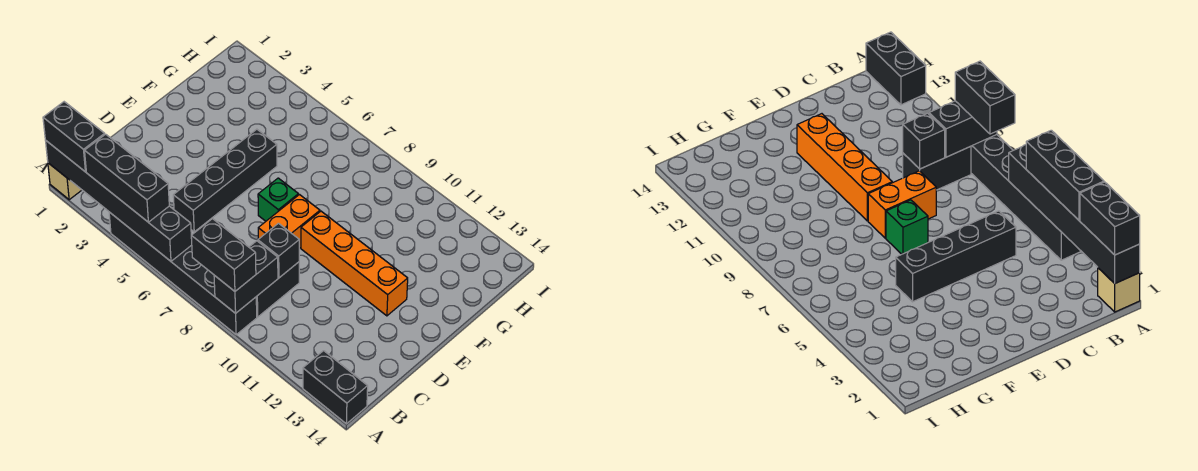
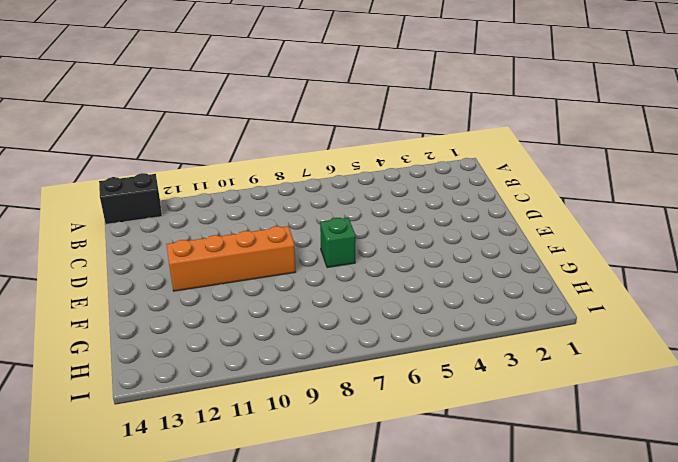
none -> tan brick A1 level 1
none -> black brick A4:A9 level 1
none -> black brick B9:C9 level 1

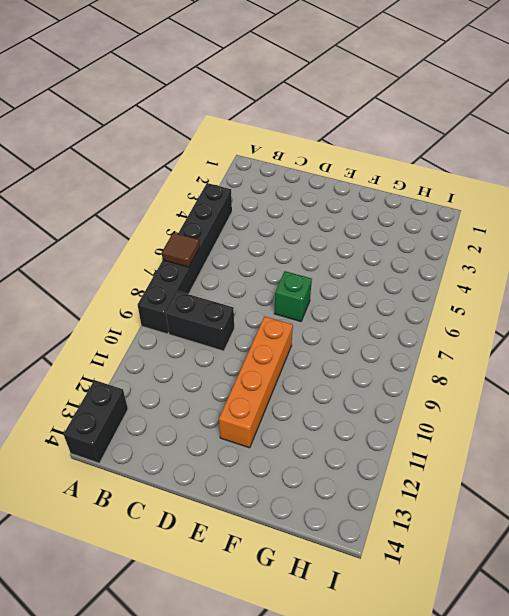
brown tile A7 level 2 -> none
none -> tan brick A1 level 1
none -> black brick C5:F5 level 1
none -> orange brick D8:E8 level 1

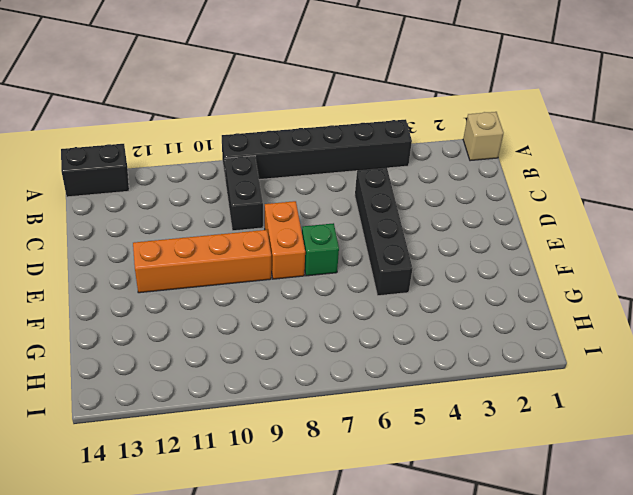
none -> black brick A1:A6 level 2
none -> black brick A9:B9 level 2
none -> black brick C9 level 2

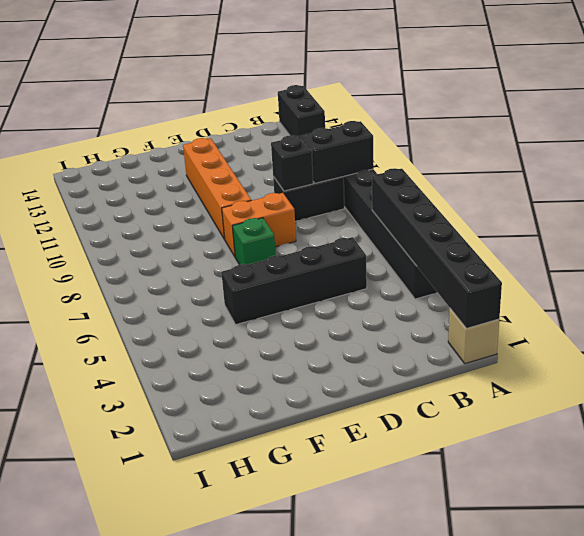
none -> black brick A1:A2 level 3
none -> black brick A3:A5 level 3
none -> black brick A8:A9 level 3

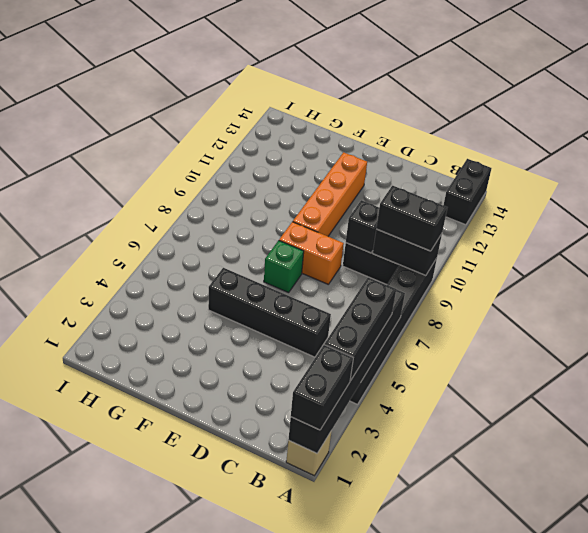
black brick A9:B9 level 3 -> black brick A8:A9 level 3

